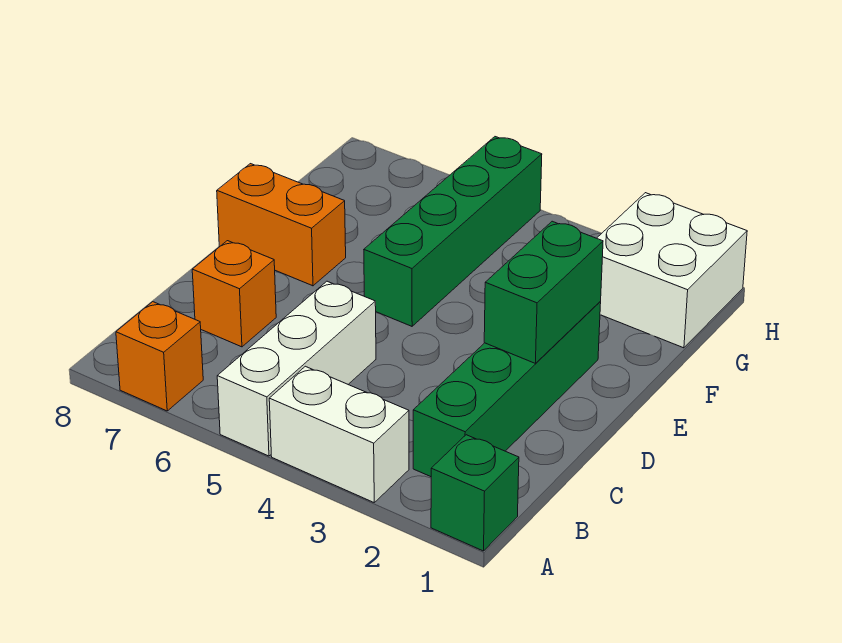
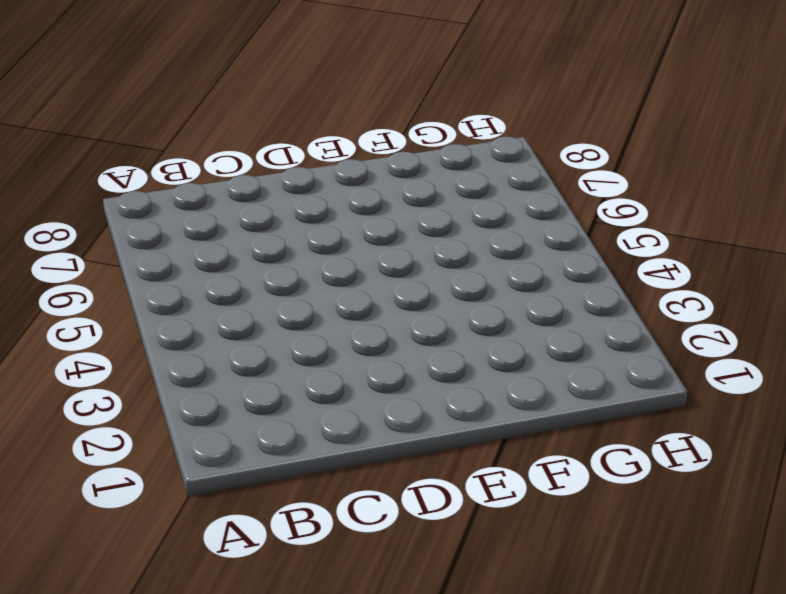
none -> green brick A1 level 1
none -> white brick A3:A4 level 1

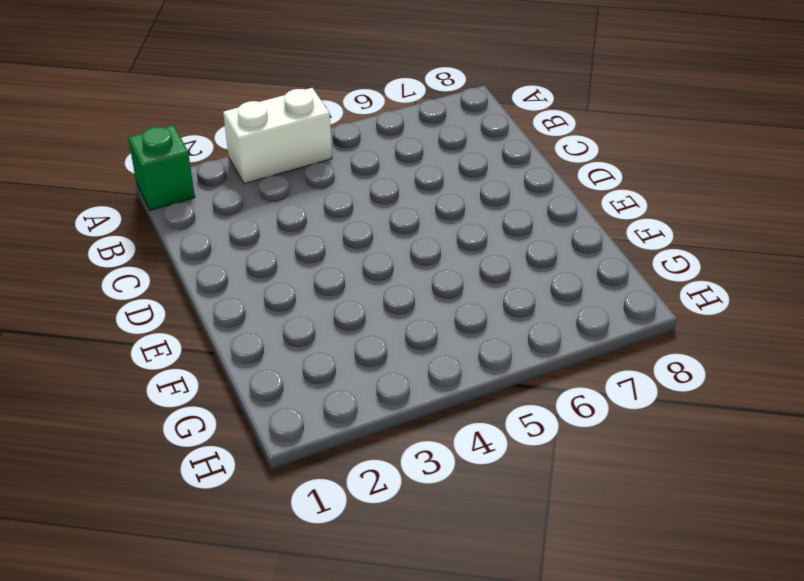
none -> white brick A5:C5 level 1
none -> orange brick A7 level 1

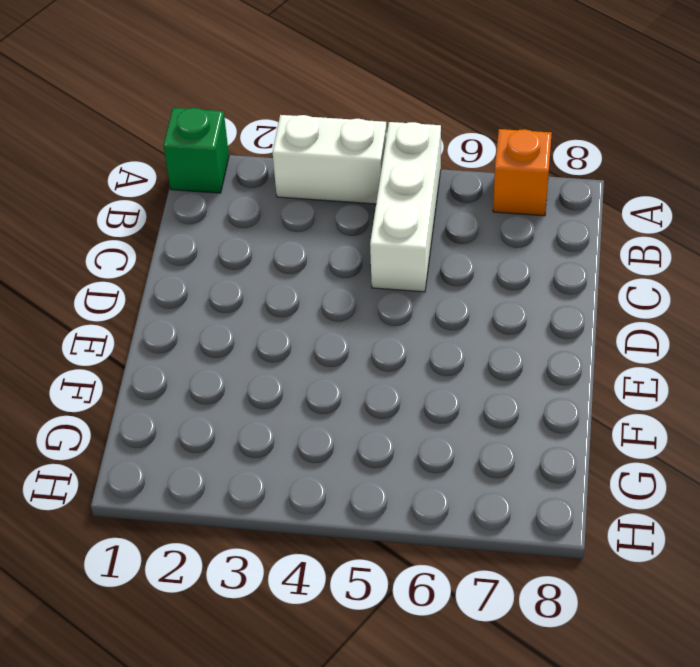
none -> green brick B2:E2 level 1
none -> orange brick C7 level 1

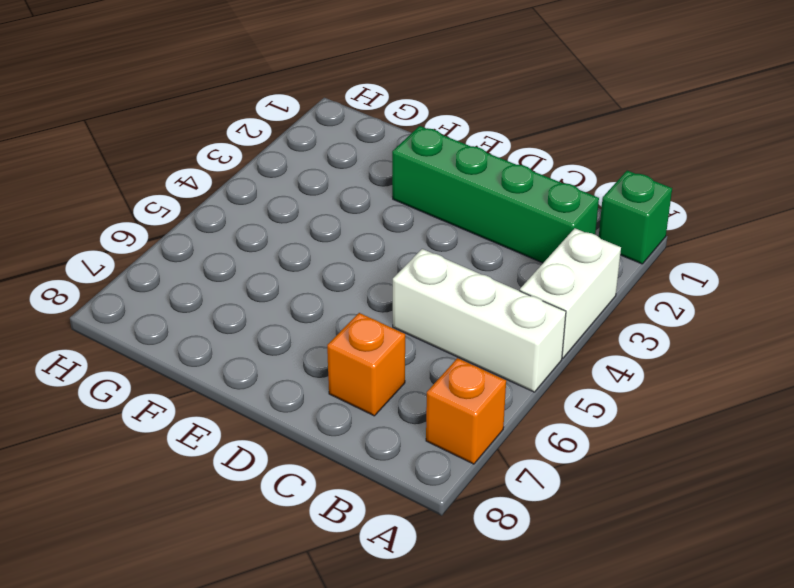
none -> green brick E5:H5 level 1
none -> orange brick E7:E8 level 1

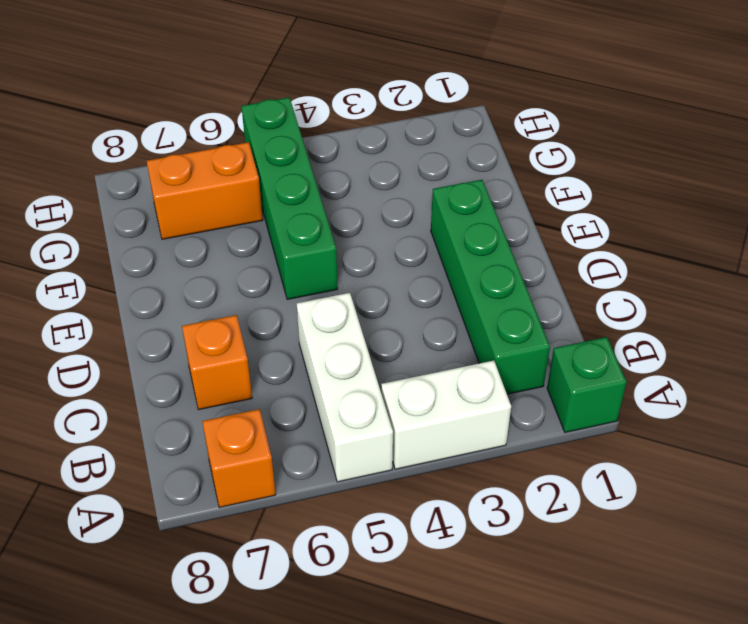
orange brick G6:G7 level 1 -> orange brick E7:E8 level 1
none -> white brick G1:H2 level 1
none -> green brick D2:E2 level 2

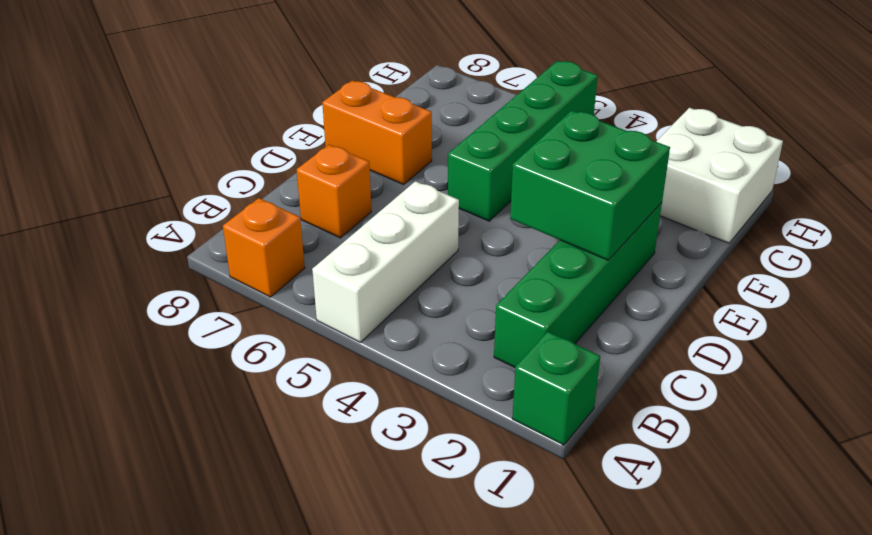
green brick D2:E3 level 2 -> green brick D2:E2 level 2
none -> white brick A3:A4 level 1

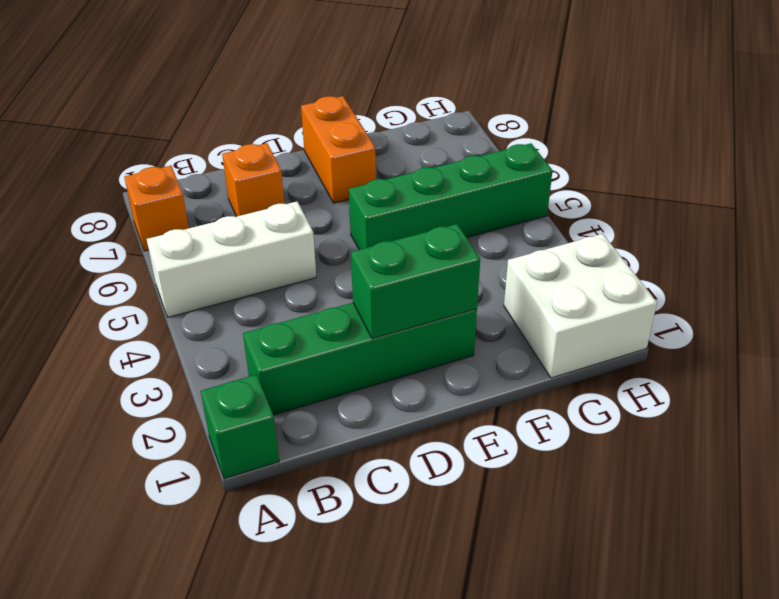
none -> white brick A3:A4 level 1

